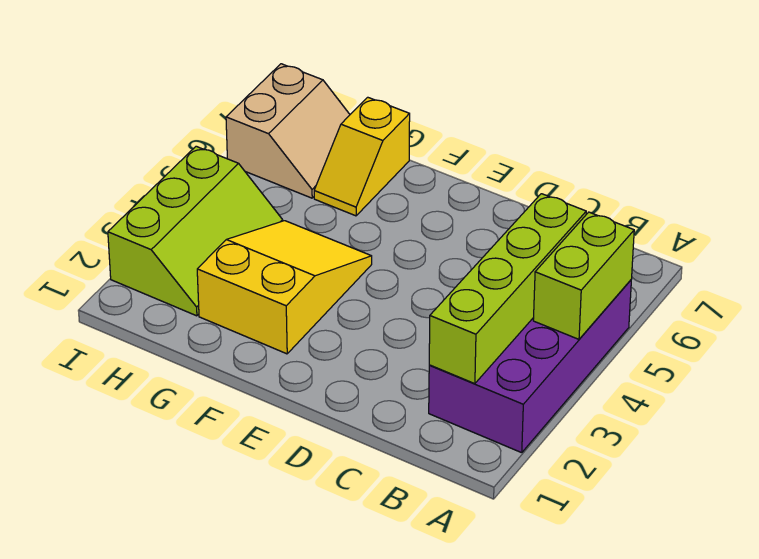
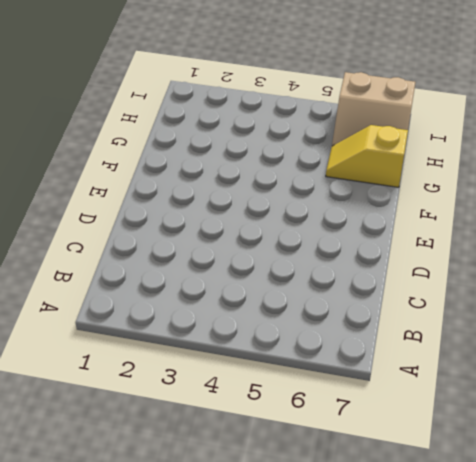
none -> purple brick A2:B5 level 1
none -> yellow slope F2:G4 level 1 top 2

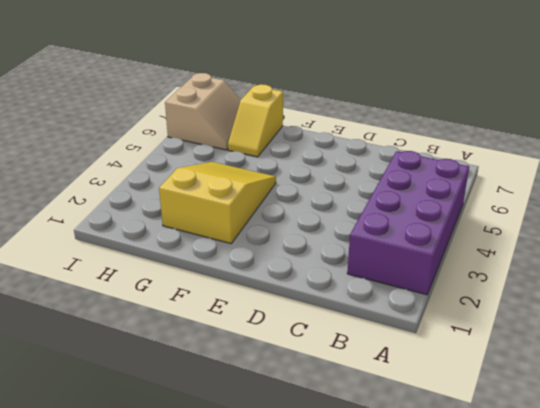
none -> lime slope H2:I4 level 1 top I
none -> lime brick A4:A5 level 2

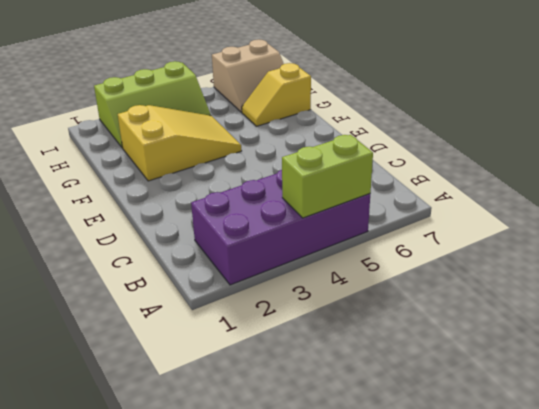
none -> lime brick B2:B5 level 2

